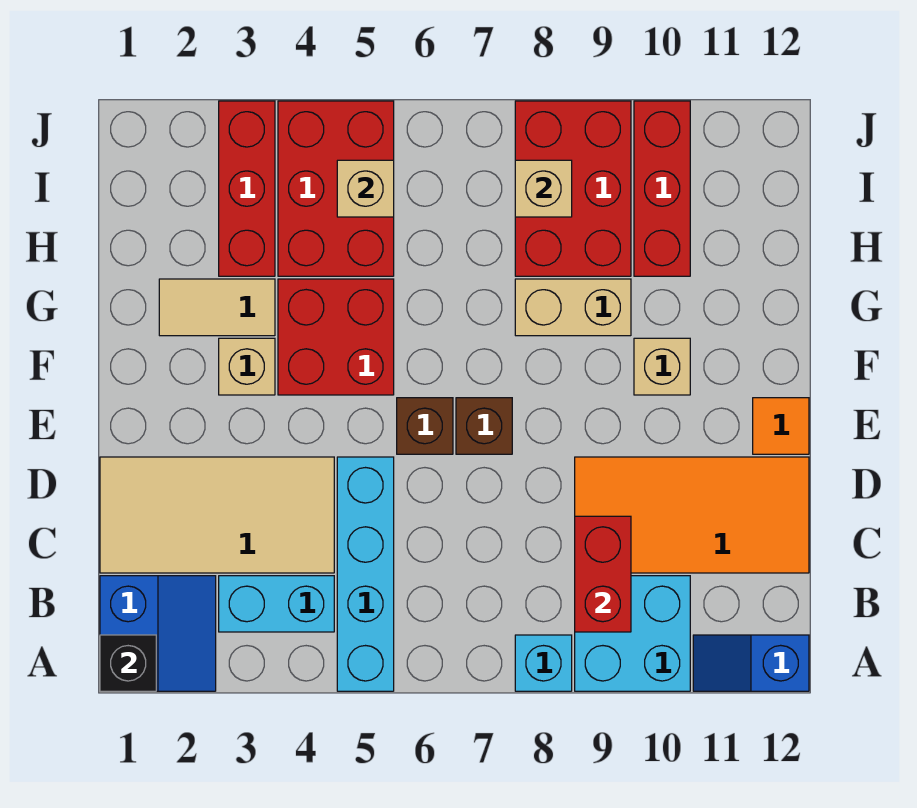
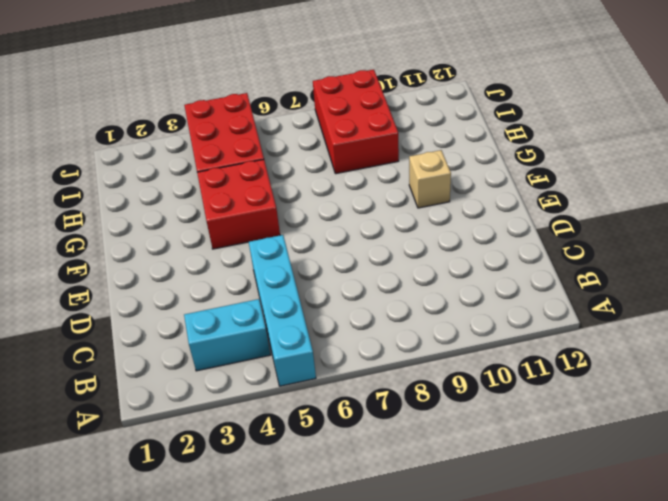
none -> blue slope A1:B2 level 1 top 1
none -> cyan brick A8 level 1
none -> cyan brick A9:B10 level 1

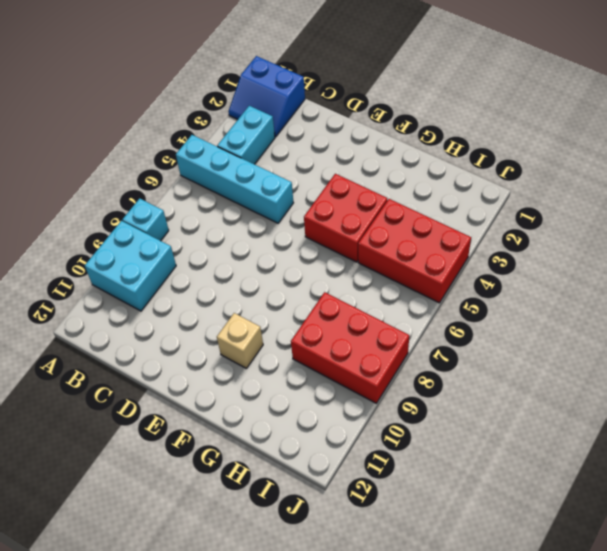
none -> blue slope A11:A12 level 1 top 12
none -> tan tile C1:D4 level 1
none -> orange tile C9:D12 level 1

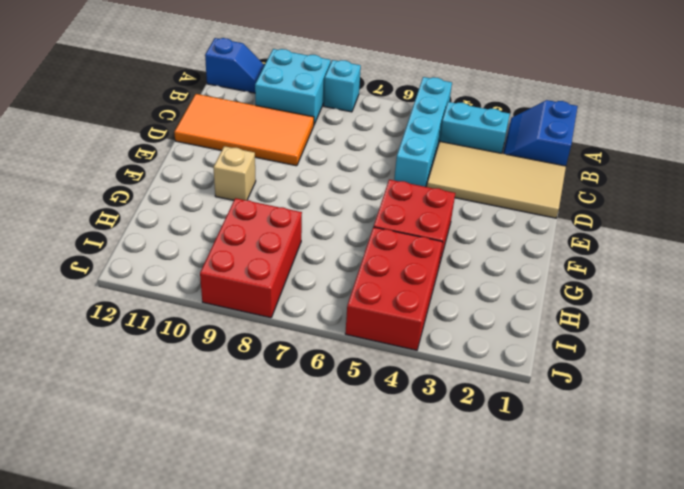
none -> brown brick E6 level 1
none -> brown brick E7 level 1
none -> orange tile E12 level 1

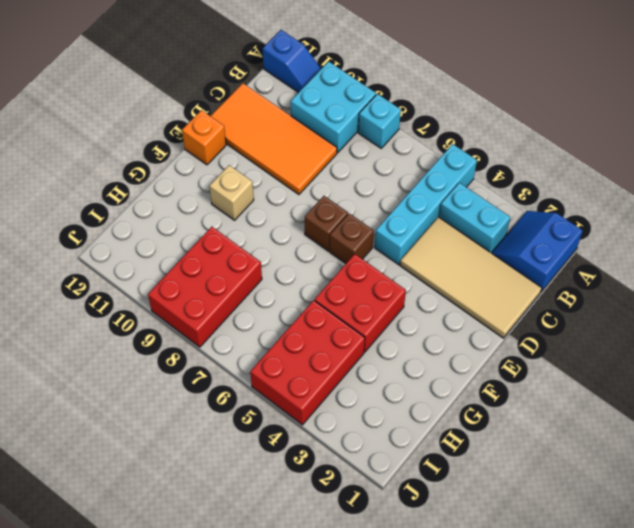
orange brick E12 level 1 -> orange tile E12 level 1
none -> tan brick F3 level 1
none -> tan tile G2:G3 level 1
none -> tan brick G8:G9 level 1

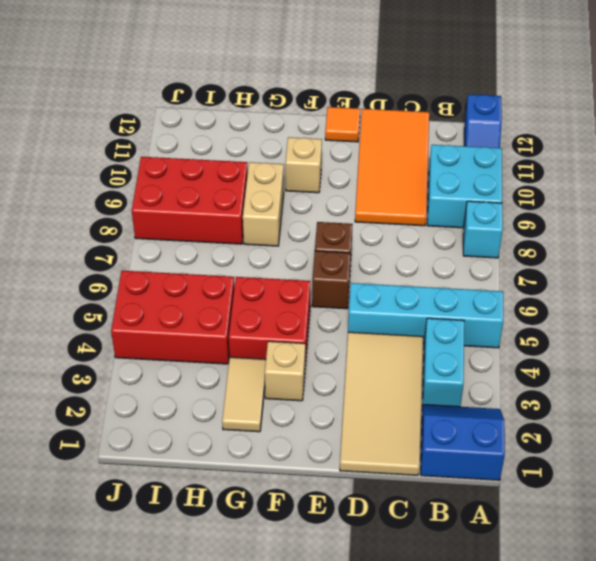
none -> red brick H3:J3 level 1
none -> red brick H10:J10 level 1
none -> black brick A1 level 2

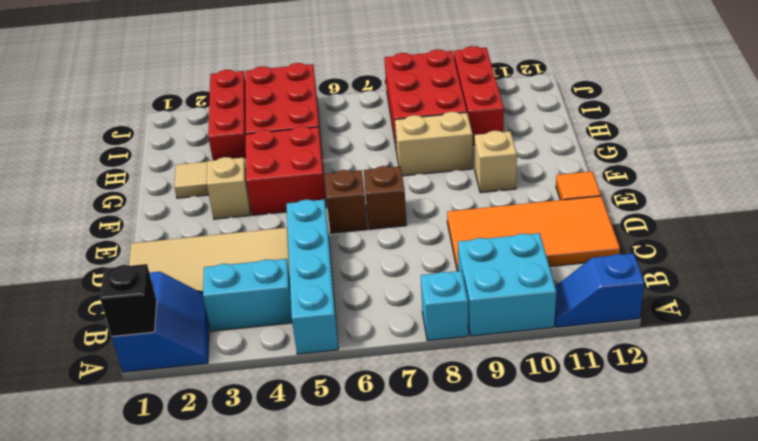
none -> red brick B9:C9 level 2
none -> tan brick I5 level 2
none -> tan brick I8 level 2

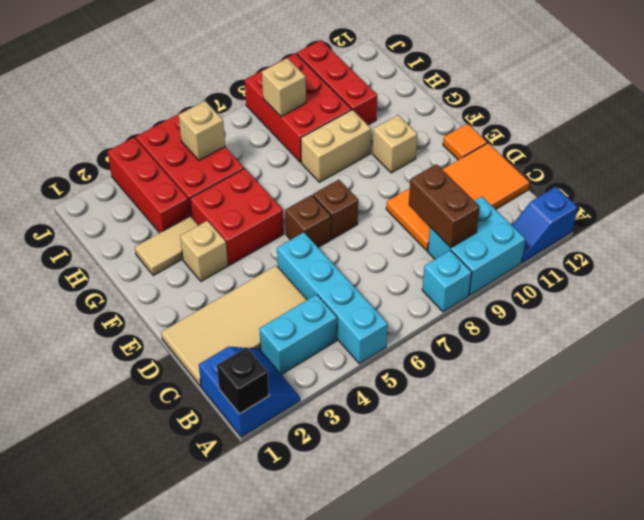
brown brick B9:C9 level 2 -> red brick B9:C9 level 2

